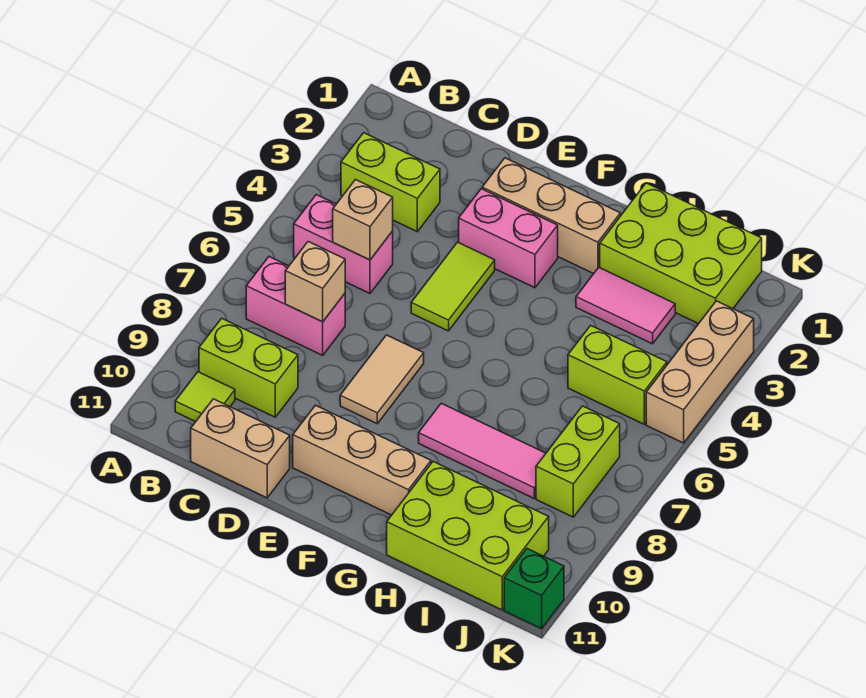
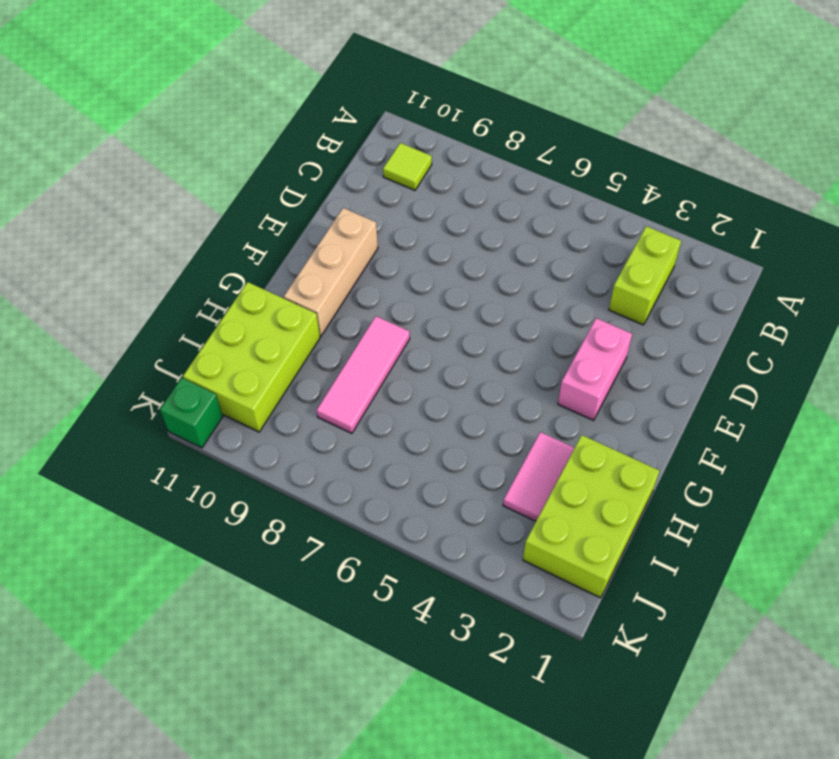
none -> pink brick B5:C5 level 1
none -> pink brick B7:C7 level 1
none -> lime brick B9:C9 level 1

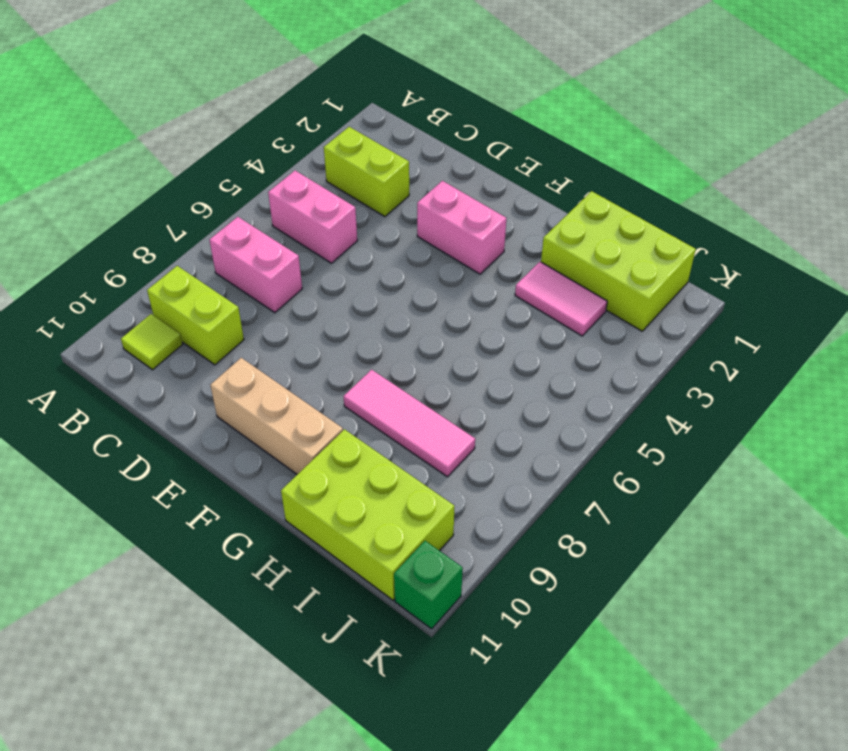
none -> tan brick C11:D11 level 1
none -> tan brick E2:G2 level 1
none -> lime tile E4:E5 level 1

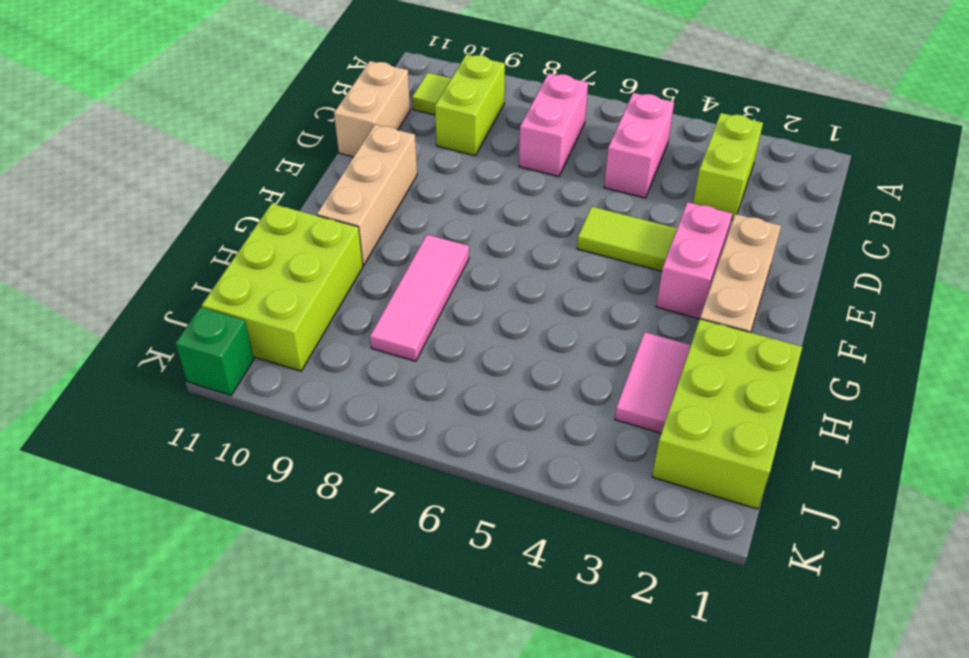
none -> tan tile E7:E8 level 1
none -> lime brick I5:J5 level 1
none -> lime brick J7:J8 level 1

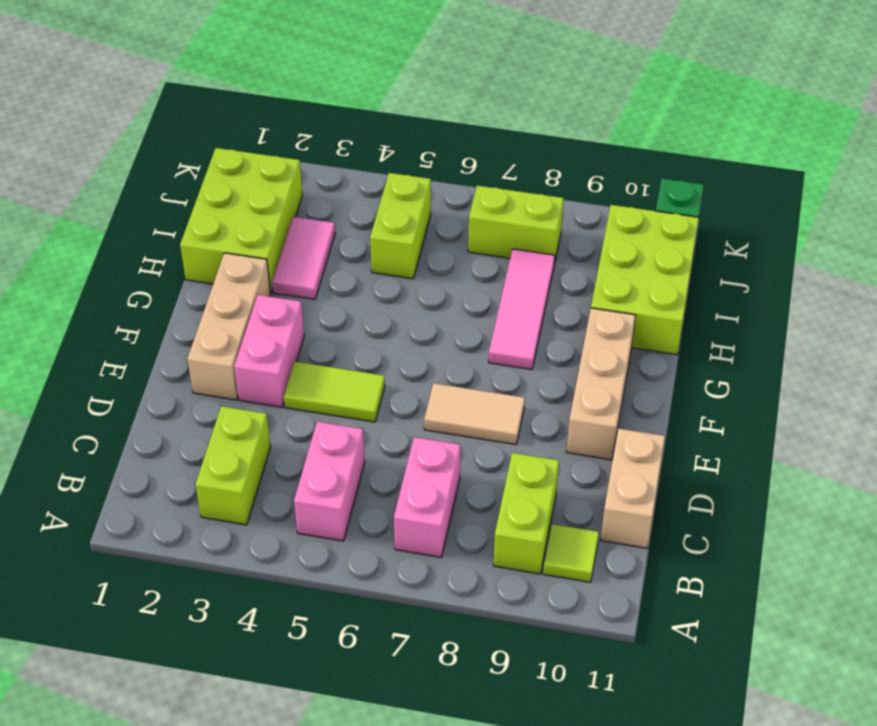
none -> tan brick K3:K5 level 1
none -> tan brick C5 level 2
none -> tan brick C7 level 2

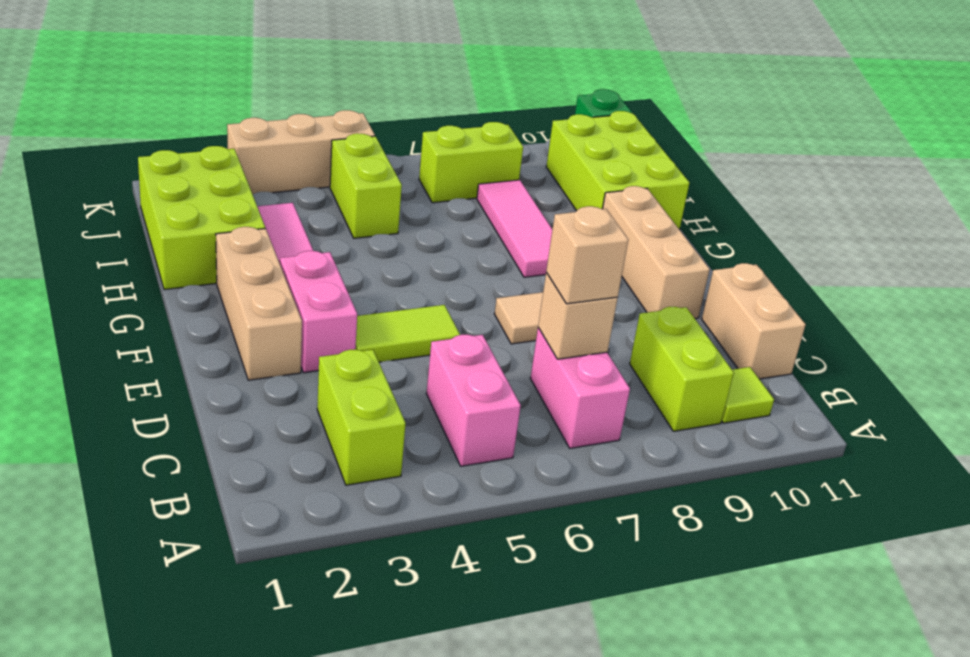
tan brick C7 level 3 -> tan brick C5 level 2

